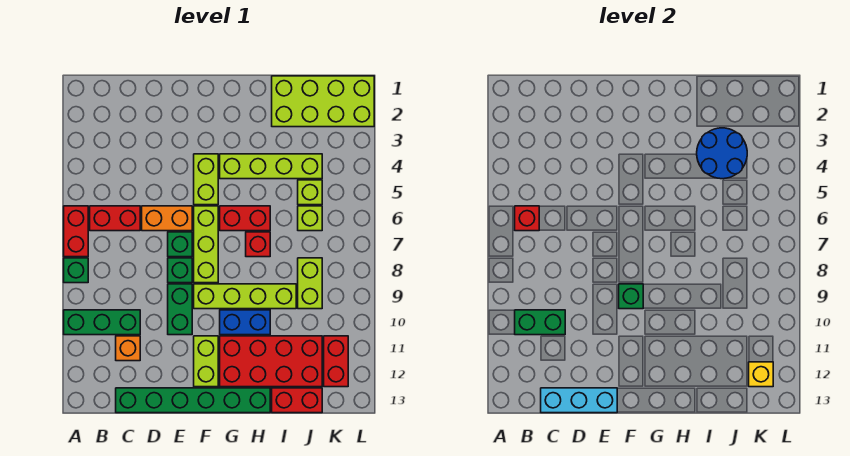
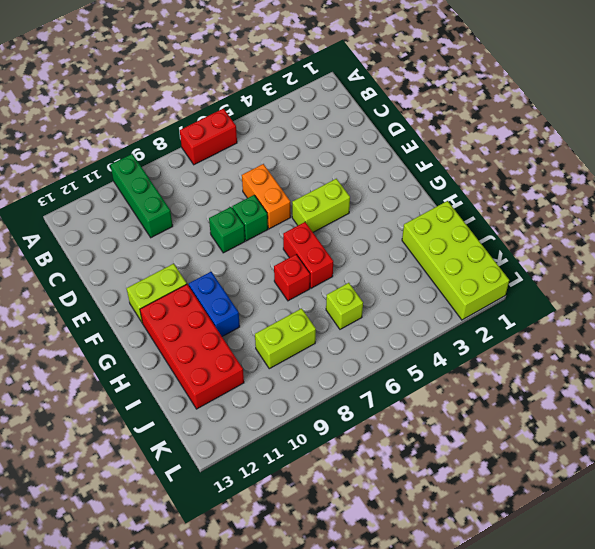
none -> green brick A8 level 1
none -> red brick B6:C6 level 1
none -> orange brick C11 level 1
none -> green brick C13:H13 level 1

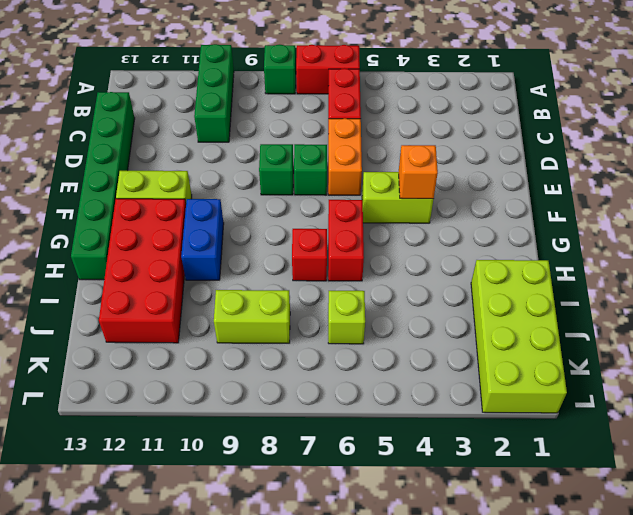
orange brick F4 level 2 -> orange brick C11 level 1
none -> green brick E9:E10 level 1
none -> lime brick F6:F8 level 1
none -> lime brick F9:I9 level 1
none -> lime brick G4:J4 level 1

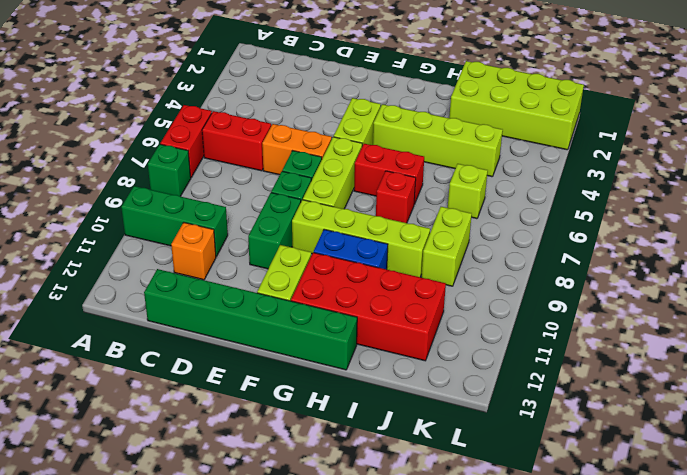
none -> red brick I13:J13 level 1
none -> lime brick J5 level 1
none -> red brick K11:K12 level 1
none -> red brick B6 level 2

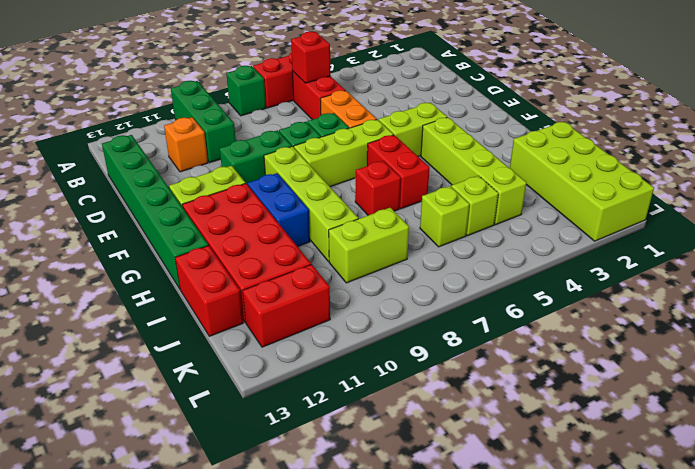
none -> green brick B10:C10 level 2
none -> cyan brick C13:E13 level 2
none -> green brick F9 level 2
none -> blue round brick I3:J4 level 2

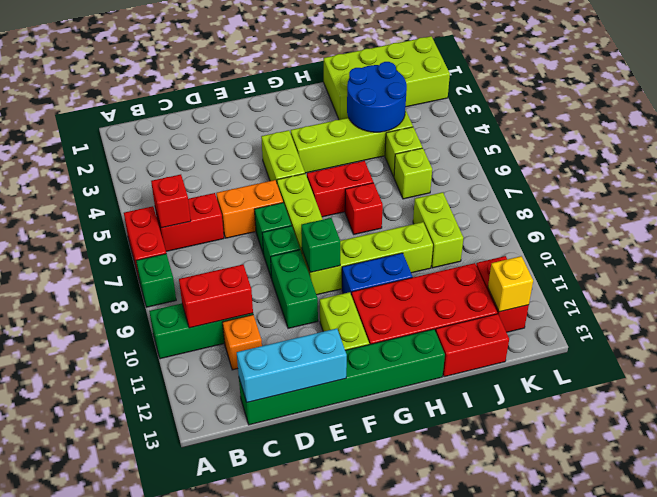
red brick B10:C10 level 2 -> green brick B10:C10 level 2

